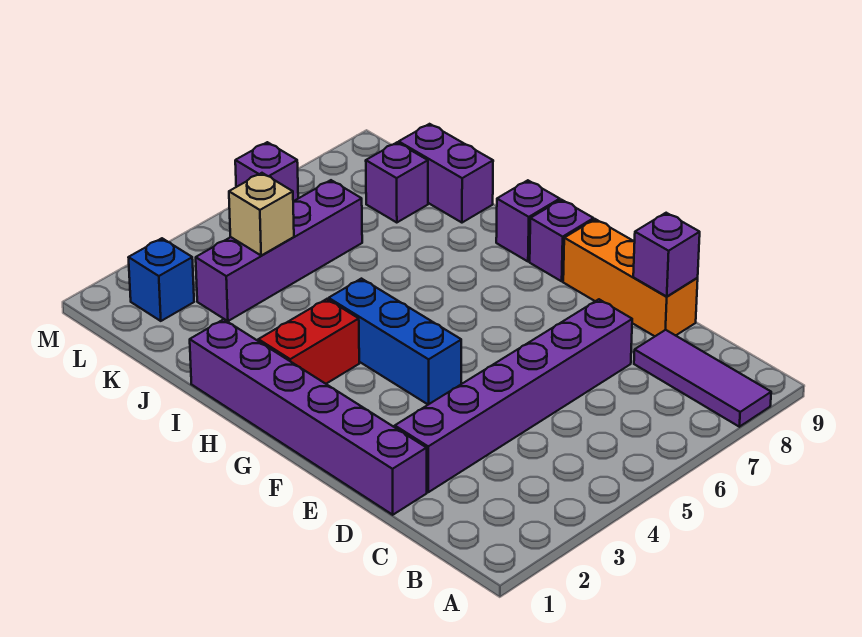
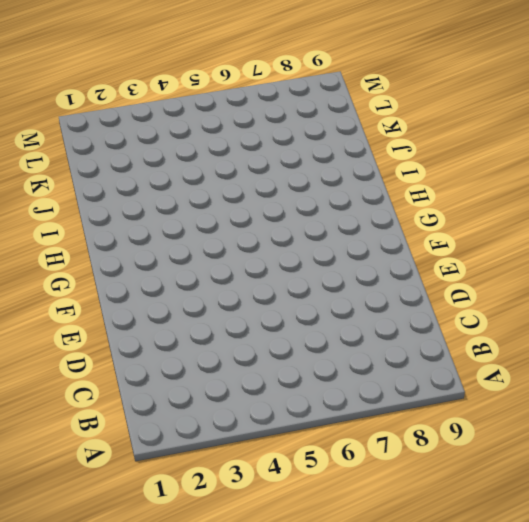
none -> purple tile A8:C8 level 1
none -> purple brick D1:I1 level 1
none -> purple brick D2:D7 level 1

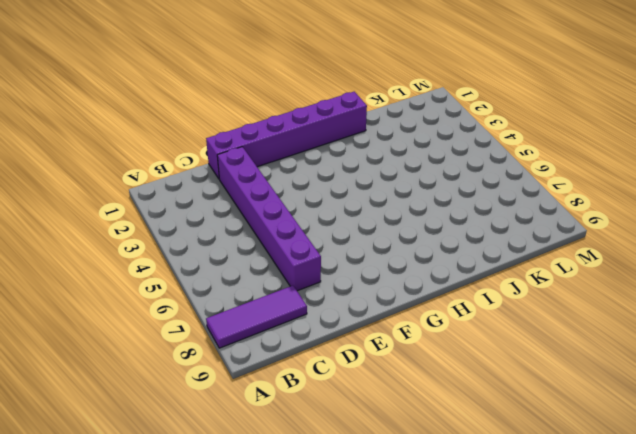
none -> orange brick D9:F9 level 1
none -> blue brick F4:H4 level 1
none -> purple brick G9 level 1

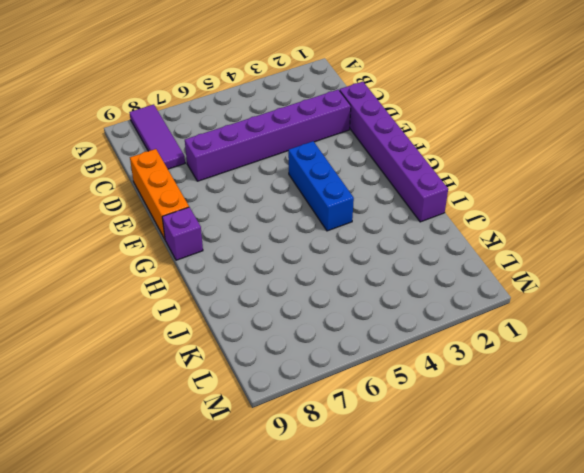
none -> red brick H2:H3 level 1
none -> purple brick H9 level 1
none -> purple brick J9:K9 level 1

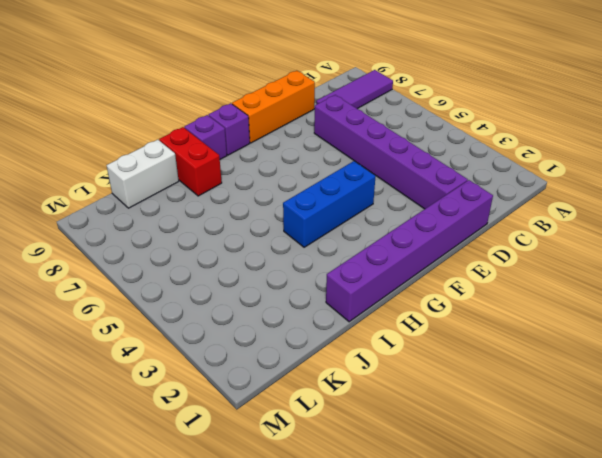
red brick I8:I9 level 1 -> red brick H2:H3 level 1
white brick J9:K9 level 1 -> purple brick J9:K9 level 1
none -> purple brick K3:K6 level 1
none -> purple brick K8 level 1
none -> blue brick L2 level 1

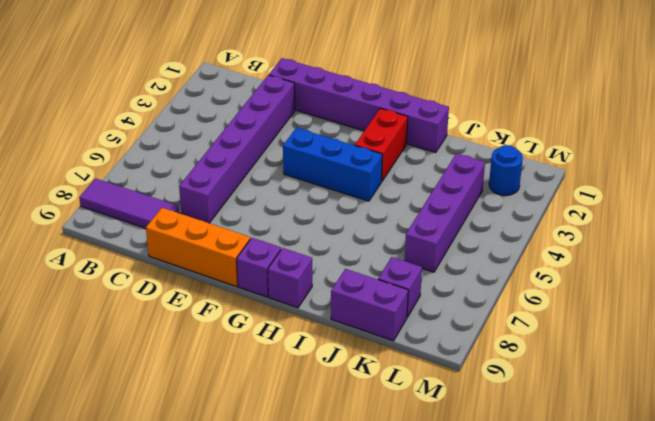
blue round brick L2 level 1 -> blue brick L2 level 1
none -> purple brick M6 level 1
none -> purple brick D9 level 2
none -> tan brick K4 level 2

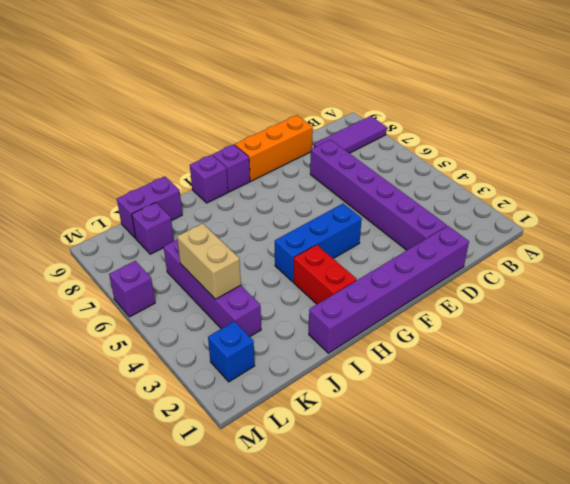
tan brick K4:K5 level 2 -> tan brick K4 level 2
none -> purple brick D9 level 2

